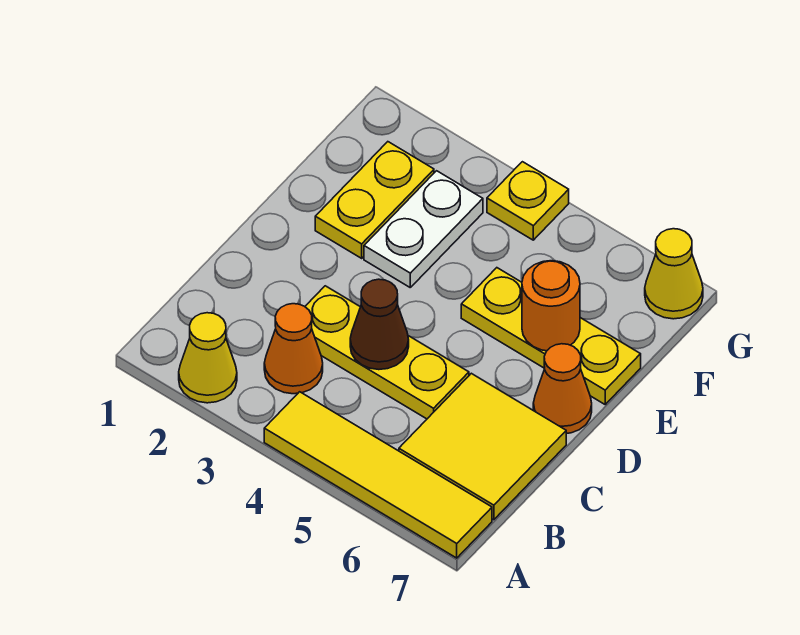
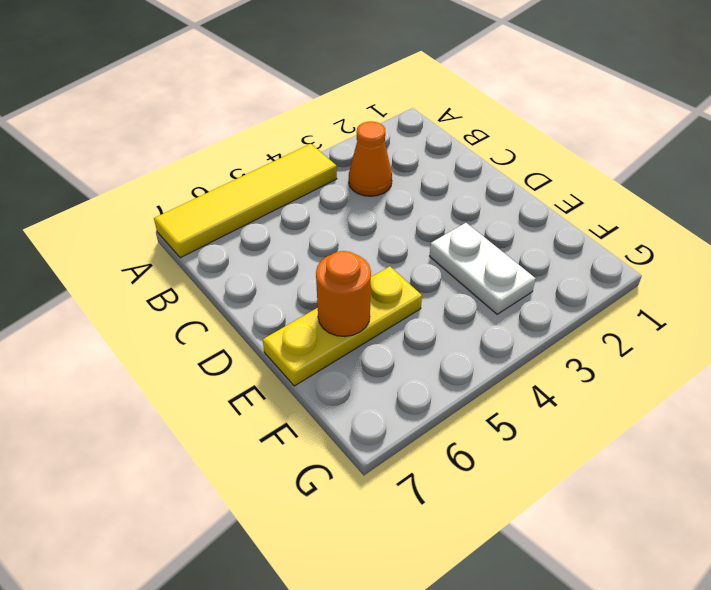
none -> yellow cone A2 level 1
none -> yellow tile B6:C7 level 1
none -> yellow plate C3:C5 level 1

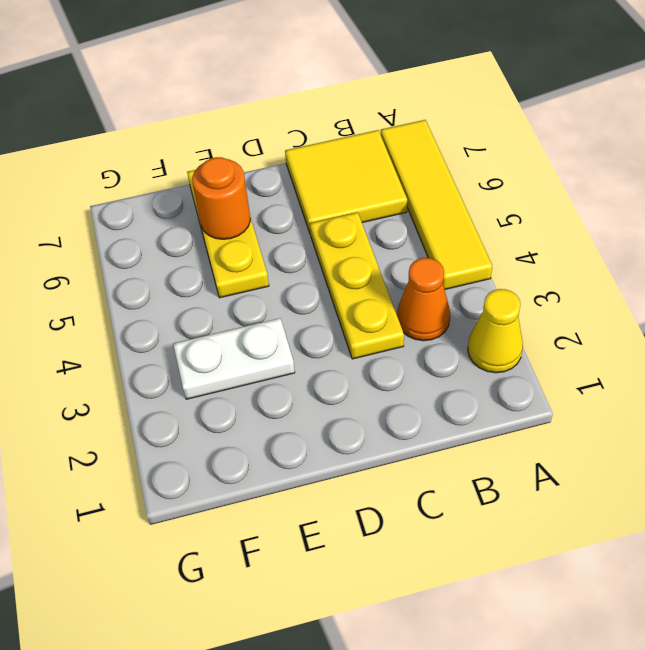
none -> orange cone D7 level 1
none -> yellow plate E2:F2 level 1
none -> yellow plate G4 level 1

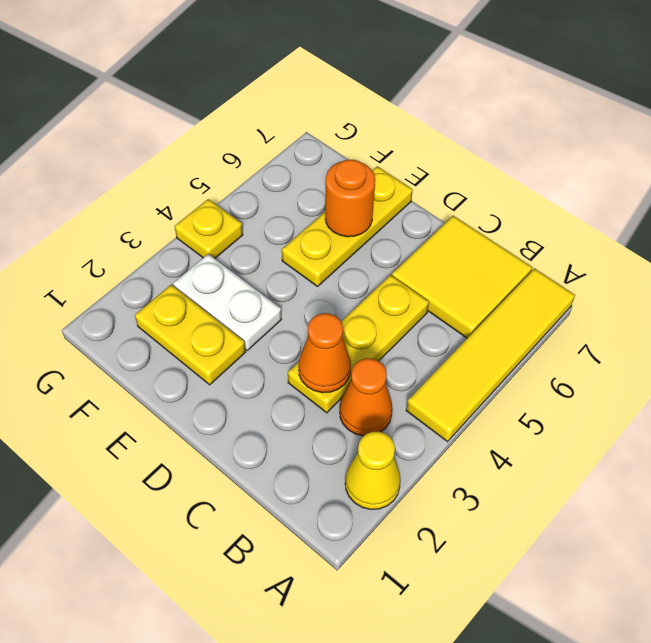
orange cone C3 level 2 -> orange cone D7 level 1
none -> yellow cone G7 level 1
none -> brown cone C4 level 2

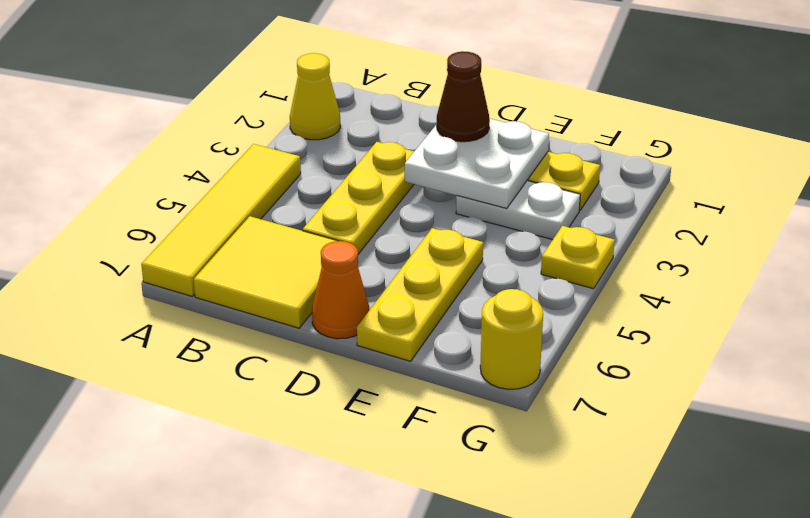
white plate D2:E3 level 2 -> none
brown cone D2 level 3 -> brown cone C4 level 2
yellow round brick G7 level 1 -> yellow cone G7 level 1
none -> orange cone B3 level 1
none -> orange round brick E6 level 2

